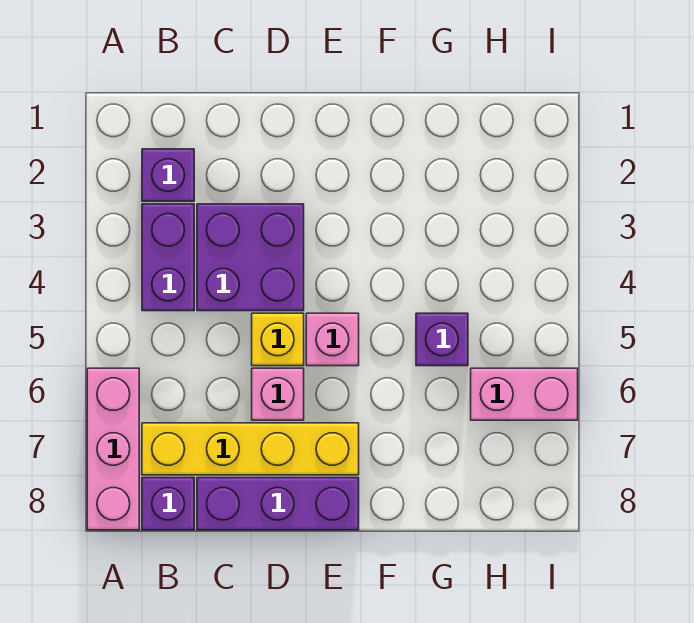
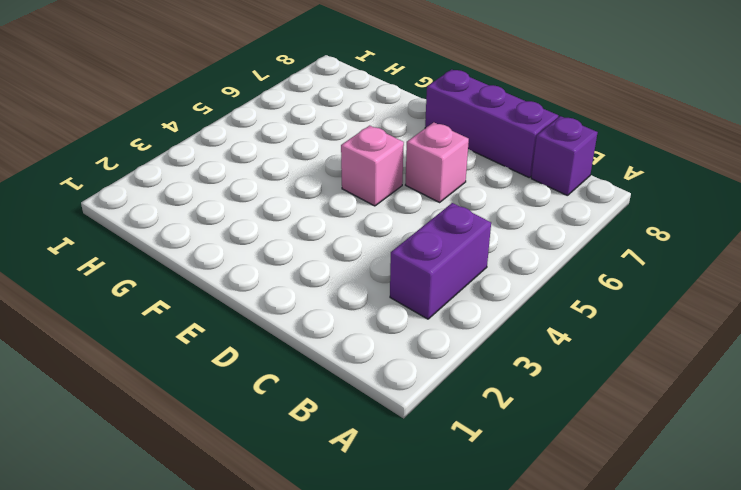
none -> pink brick A6:A8 level 1
none -> purple brick B2 level 1
none -> yellow brick B7:E7 level 1

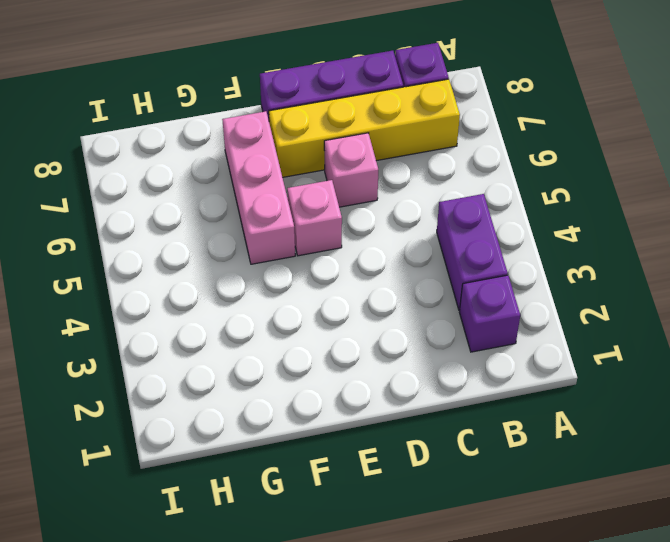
pink brick F5:F7 level 1 -> pink brick A6:A8 level 1
none -> purple brick C3:D4 level 1
none -> yellow brick D5 level 1
none -> purple brick G5 level 1

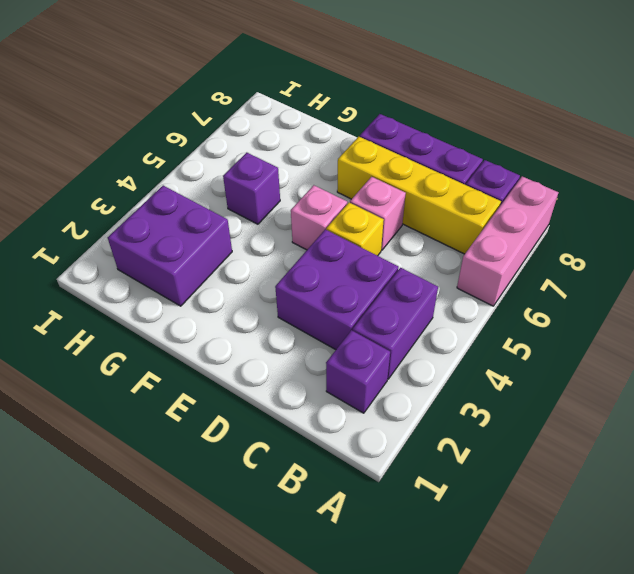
purple brick G2:H3 level 1 -> none
none -> pink brick H6:I6 level 1

